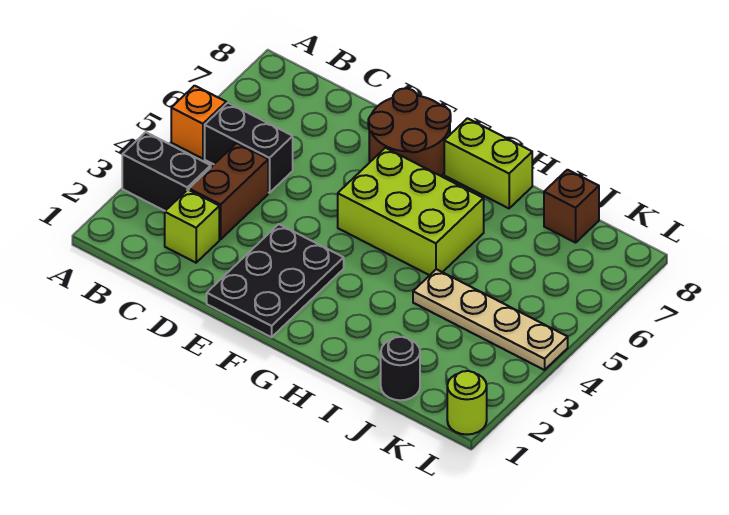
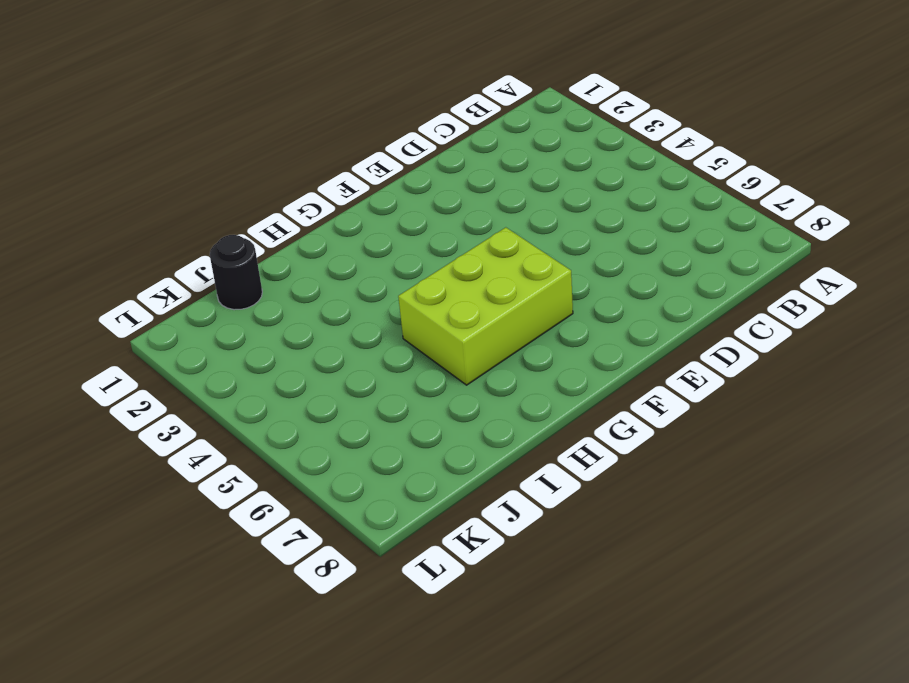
none -> black brick A3:B3 level 1
none -> orange brick A5 level 1
none -> black brick B5:C5 level 1

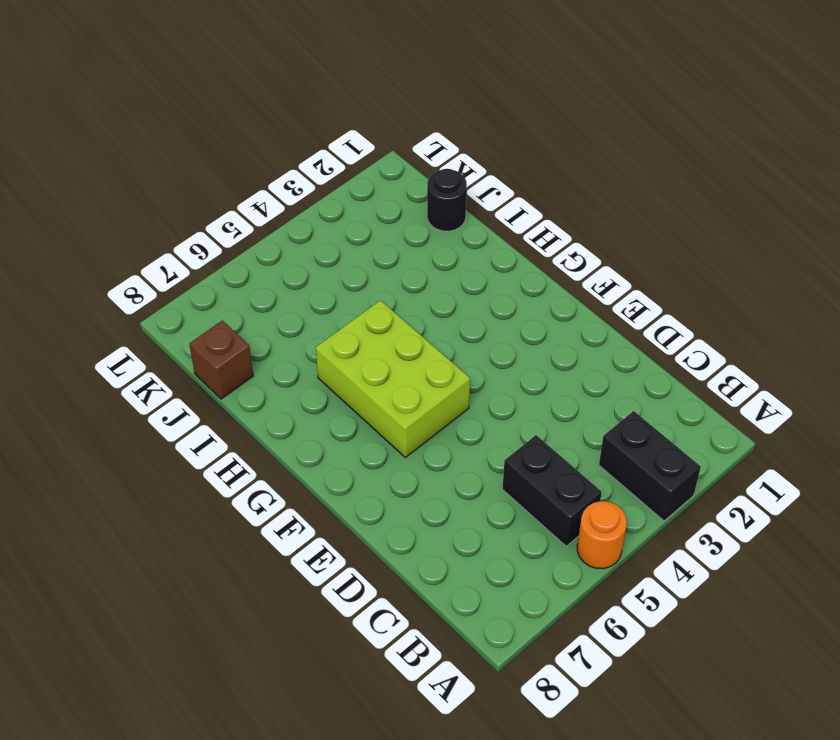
orange round brick A5 level 1 -> orange brick A5 level 1
none -> lime brick C2 level 1
none -> brown brick C3:C4 level 1
none -> black plate E1:F3 level 1

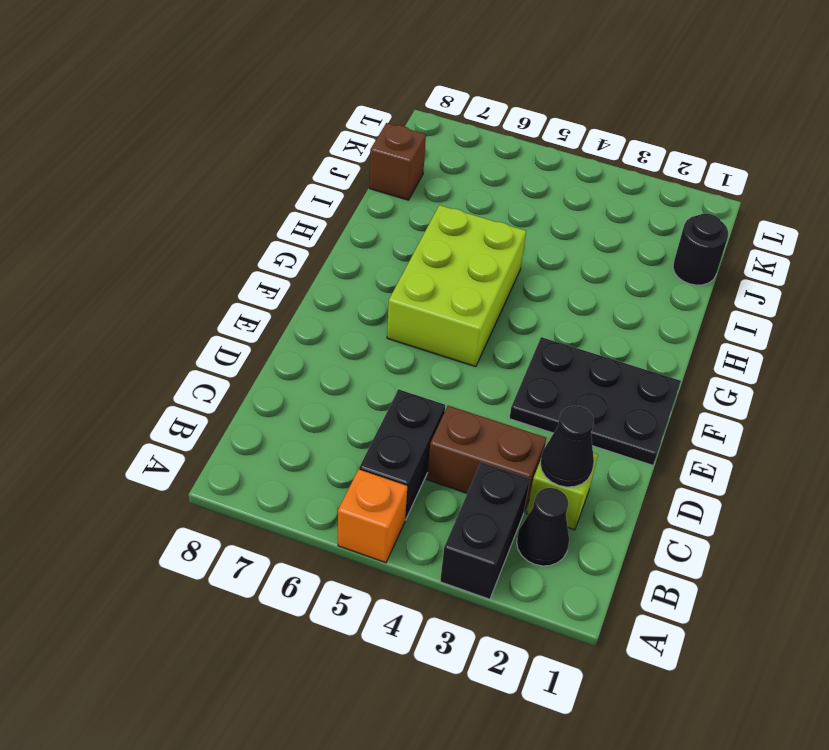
black cone B2 level 1 -> none
black cone C2 level 2 -> none
none -> brown round brick E7:F8 level 1
none -> lime brick G8:H8 level 1
none -> tan plate I4:L4 level 1

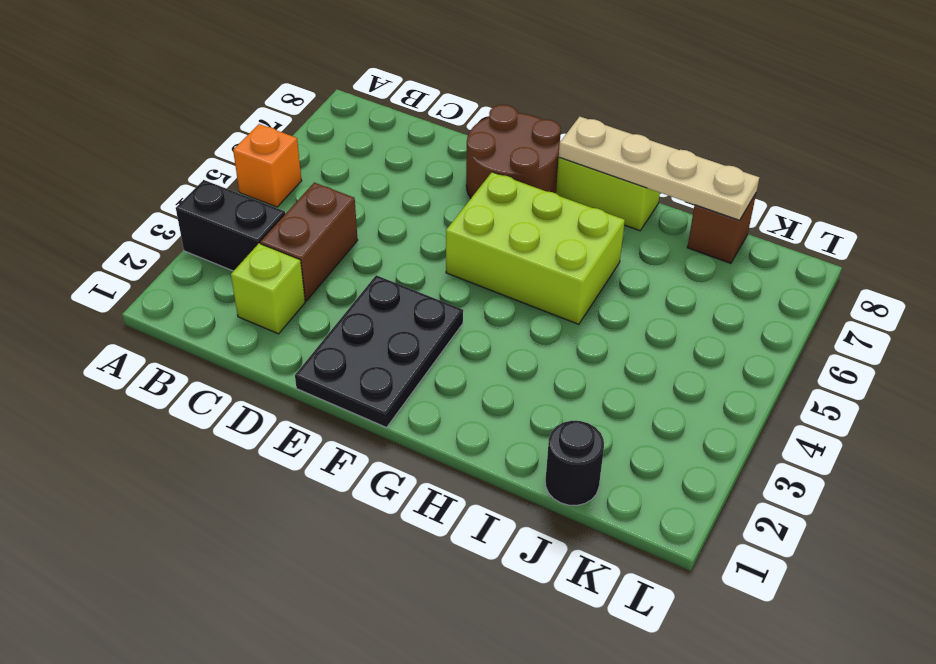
tan plate G8:J8 level 2 -> tan plate I4:L4 level 1
none -> black brick B5:C5 level 1
none -> lime round brick L1 level 1

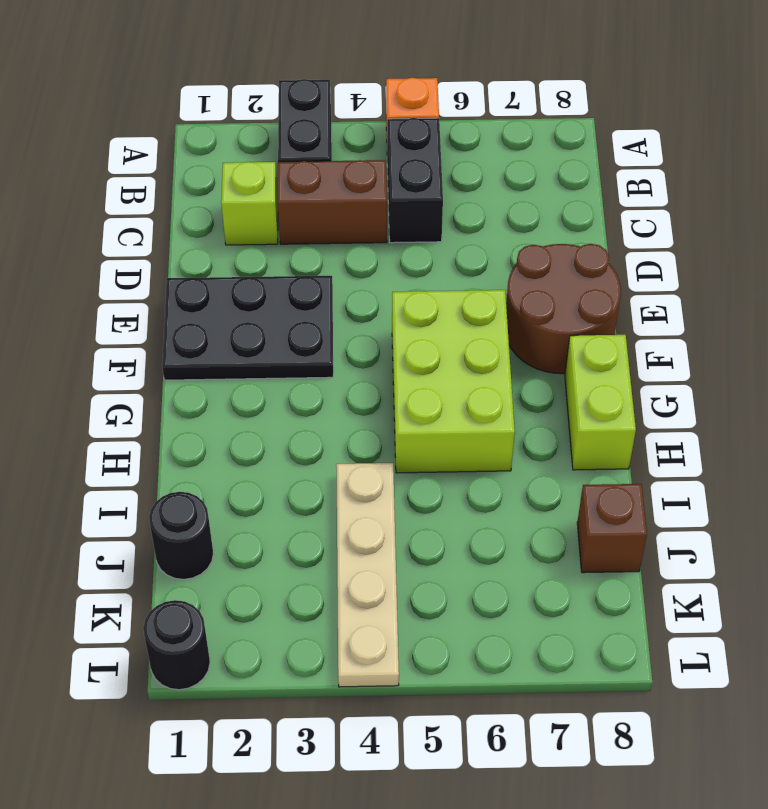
black round brick L1 level 1 -> lime round brick L1 level 1

